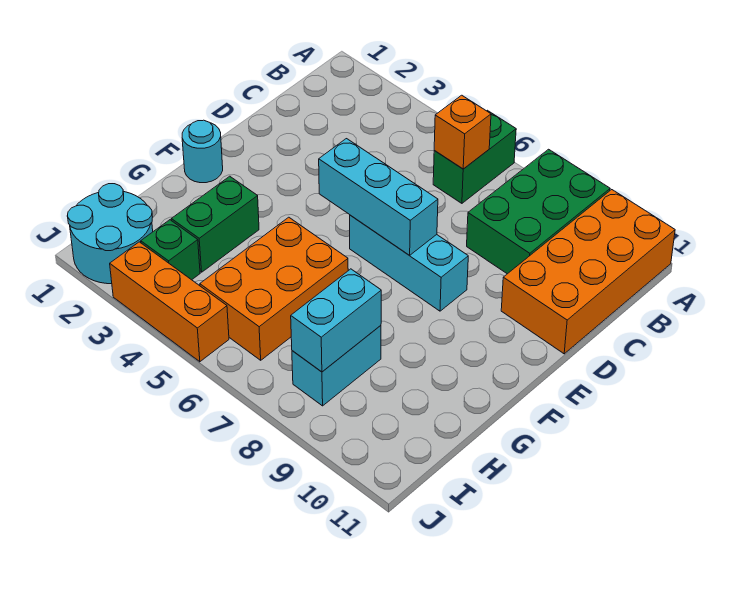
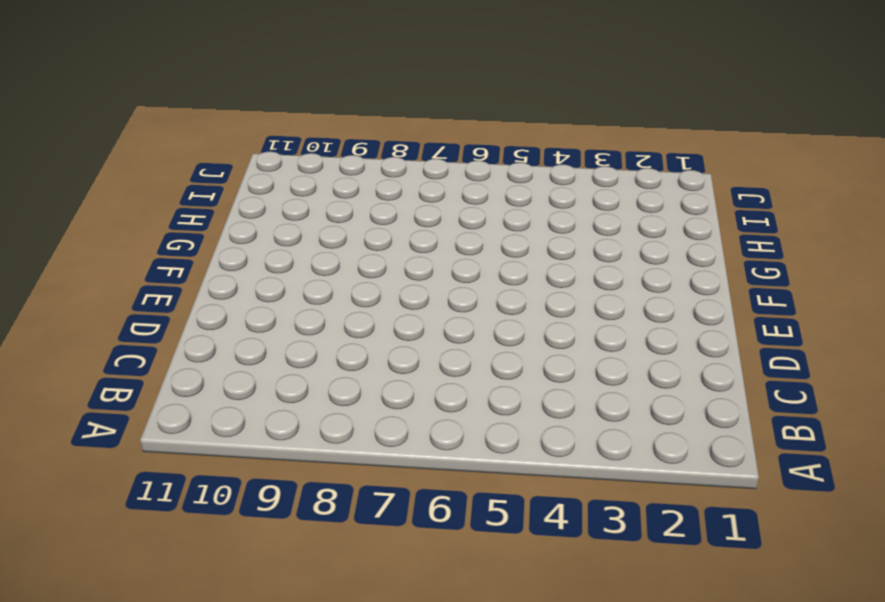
none -> green brick A6:B6 level 1
none -> green brick A8:C9 level 1
none -> orange brick A10:D11 level 1

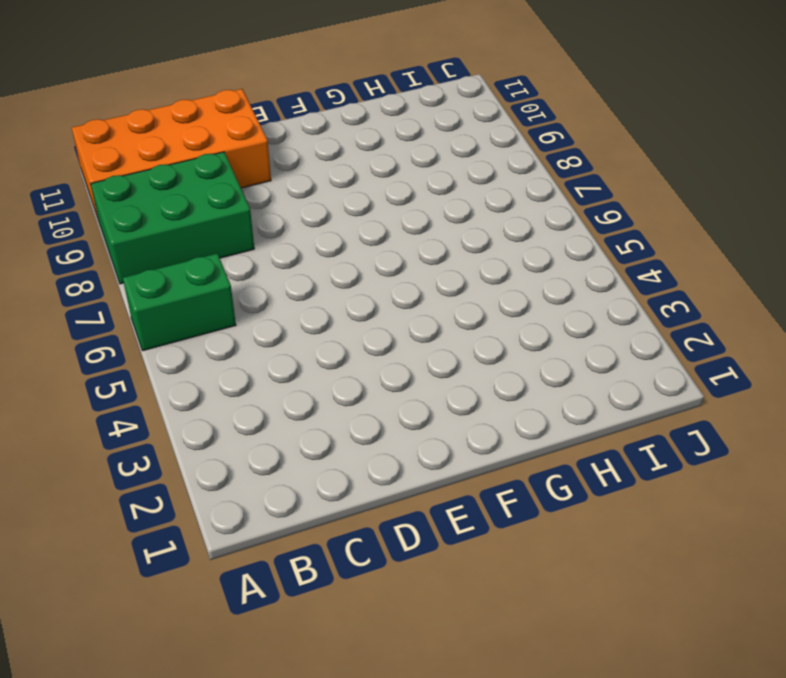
none -> cyan brick E6:E8 level 1
none -> cyan round brick F1 level 1
none -> green brick G3:H3 level 1

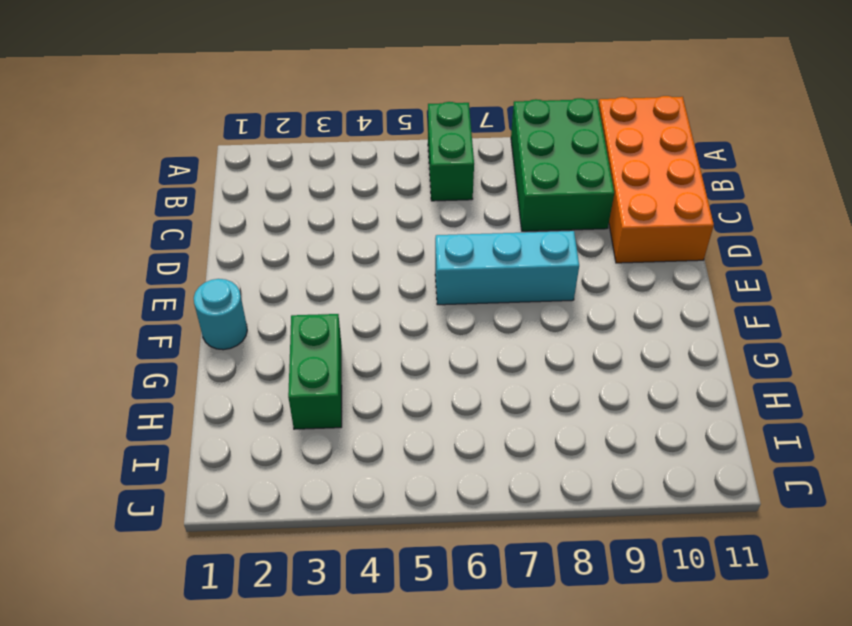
none -> orange brick G5:I6 level 1
none -> cyan brick H8:I8 level 1
none -> cyan round brick I1:J2 level 1

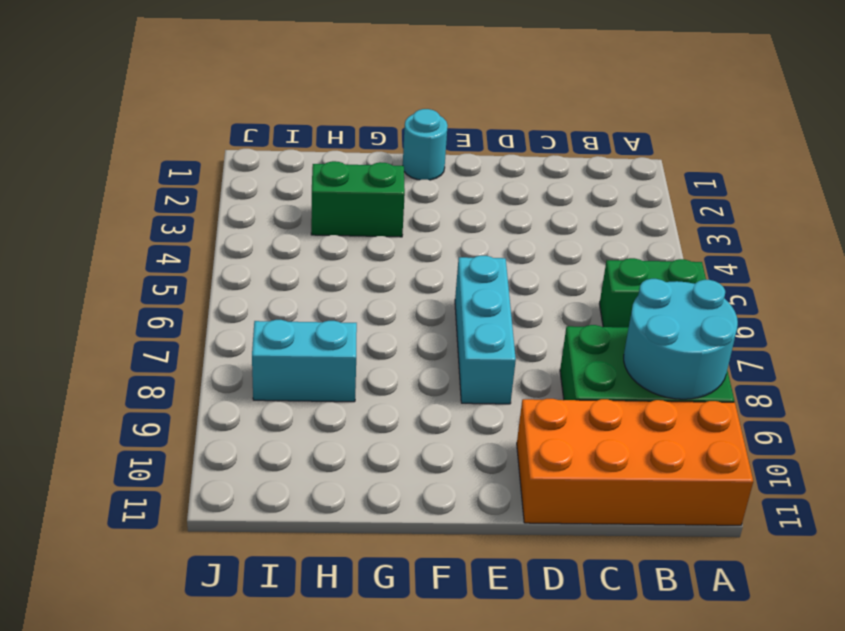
cyan round brick A8:B9 level 2 -> cyan round brick I1:J2 level 1
none -> orange brick G5:I6 level 1
none -> green brick I3 level 1
none -> orange brick J3:J5 level 1

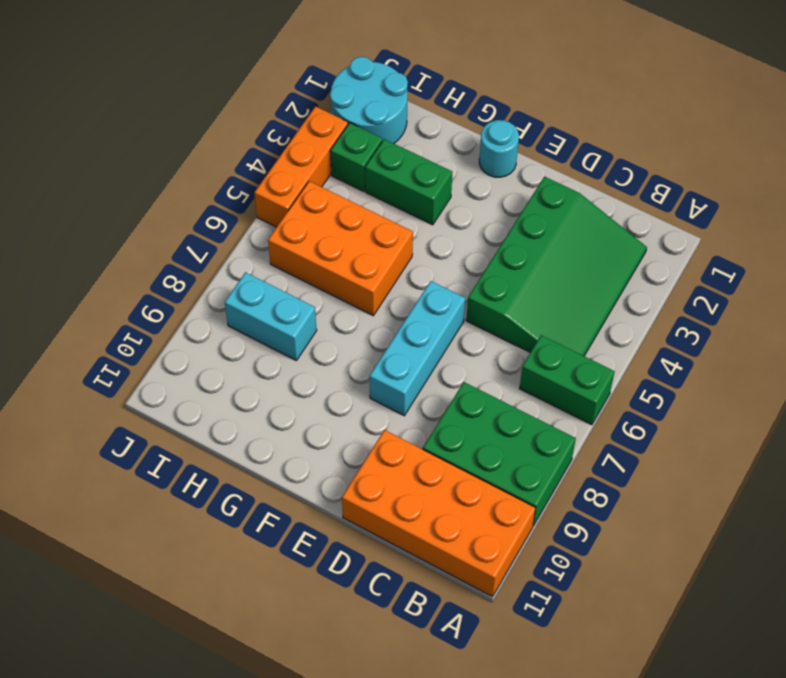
green slope B2:D5 level 1 top D -> none
none -> orange brick B6 level 2
none -> cyan brick E5:E7 level 2
none -> cyan brick H8:I8 level 2

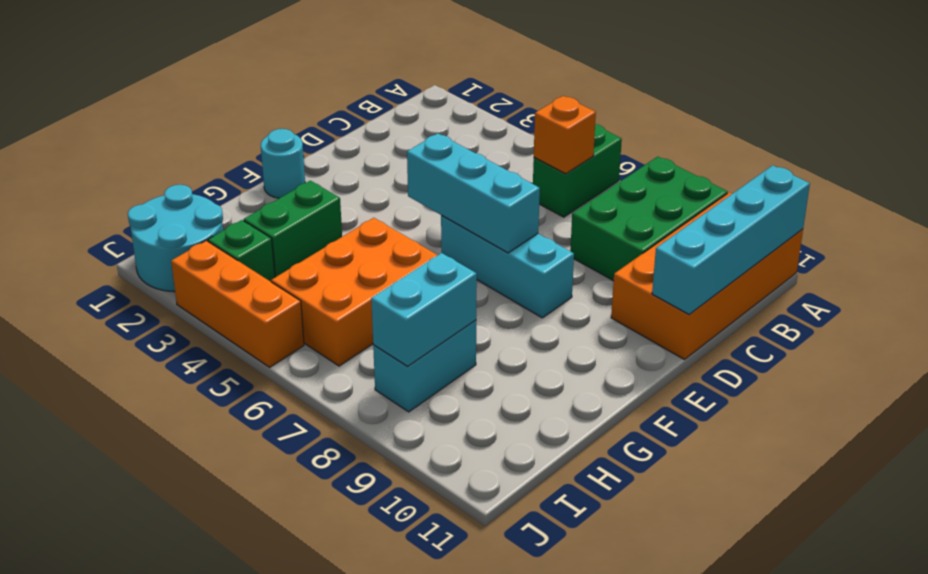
cyan brick A11:D11 level 2 -> none

